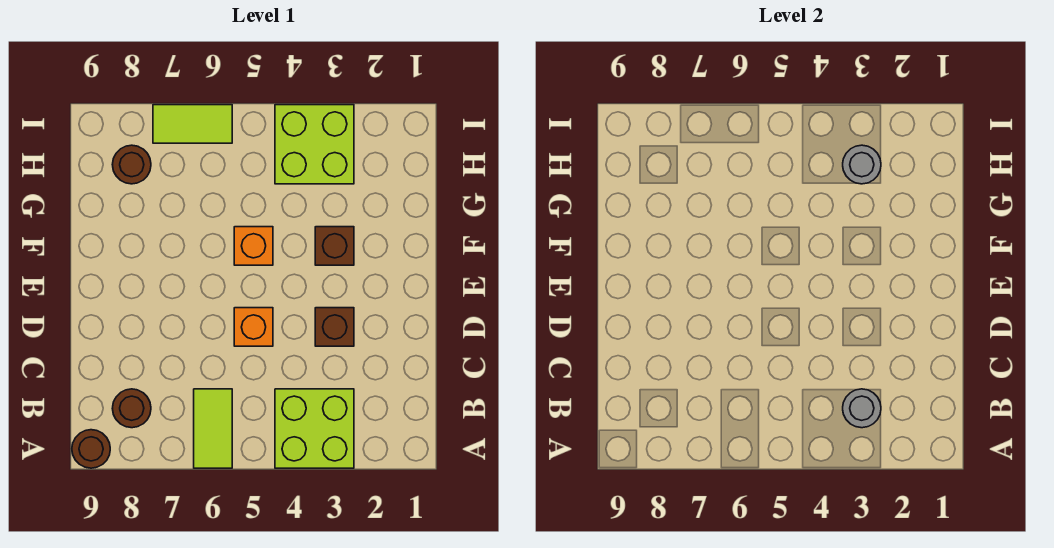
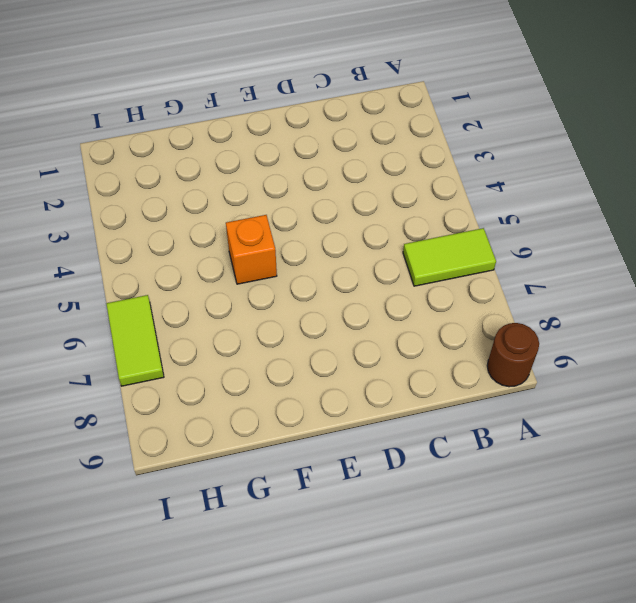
none -> lime brick A3:B4 level 1
none -> brown round brick B8 level 1
none -> brown brick D3 level 1

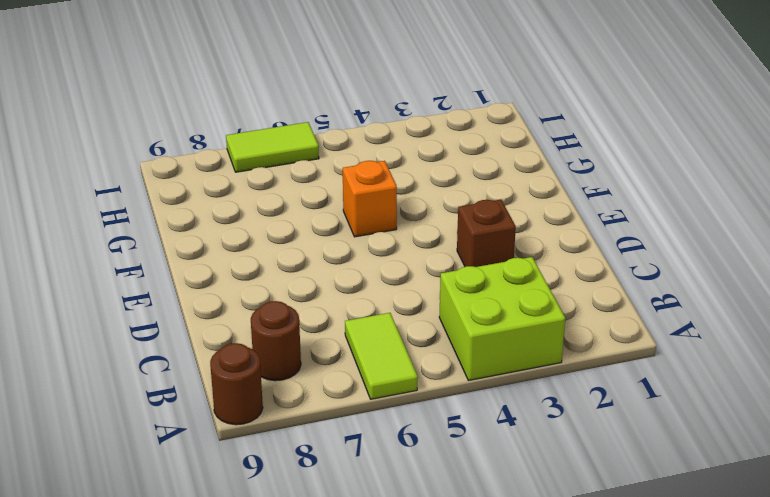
none -> orange brick D5 level 1
none -> brown brick F3 level 1
none -> lime brick H3:I4 level 1

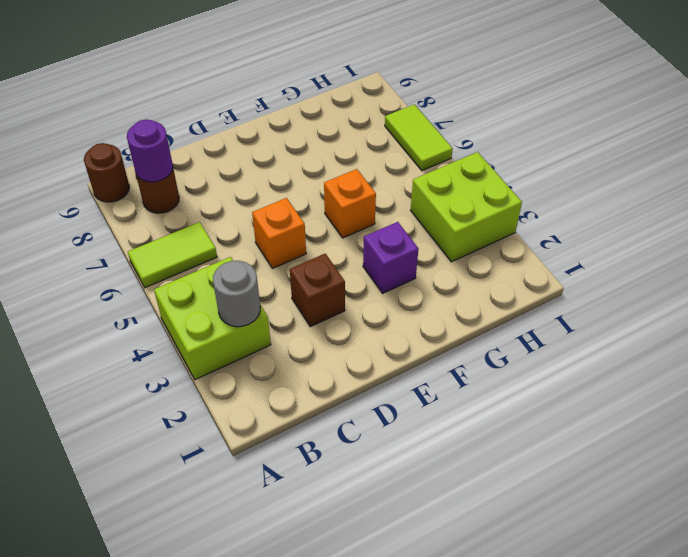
purple round brick B8 level 2 -> none
purple brick F3 level 1 -> brown brick F3 level 1
none -> brown round brick H8 level 1
none -> grey round brick H3 level 2

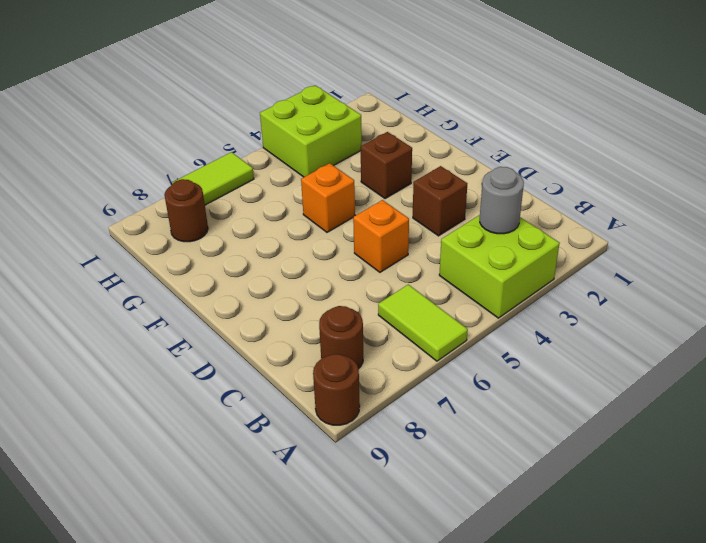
none -> grey round brick H3 level 2

